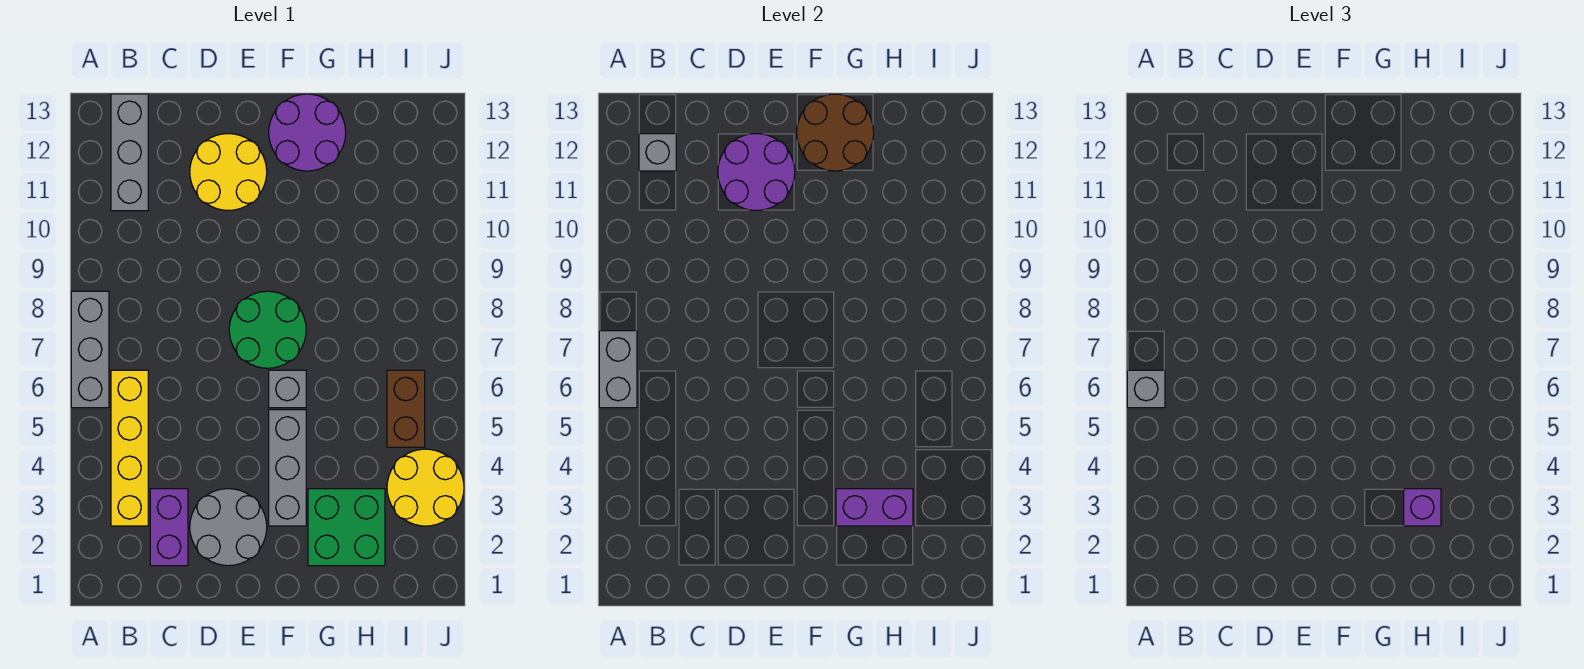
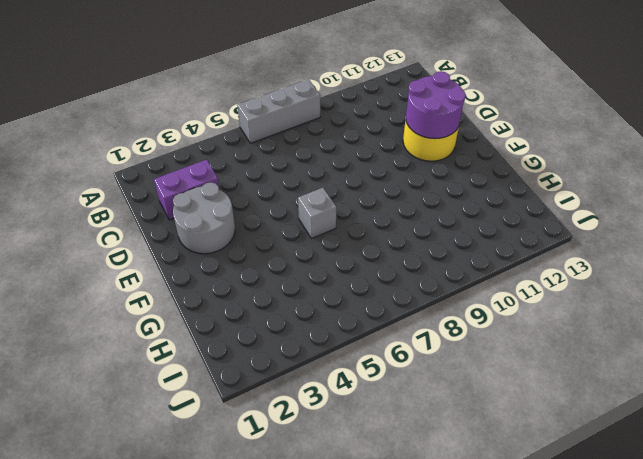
none -> yellow brick B3:B6 level 1
none -> grey brick B11:B13 level 1
none -> green round brick E7:F8 level 1

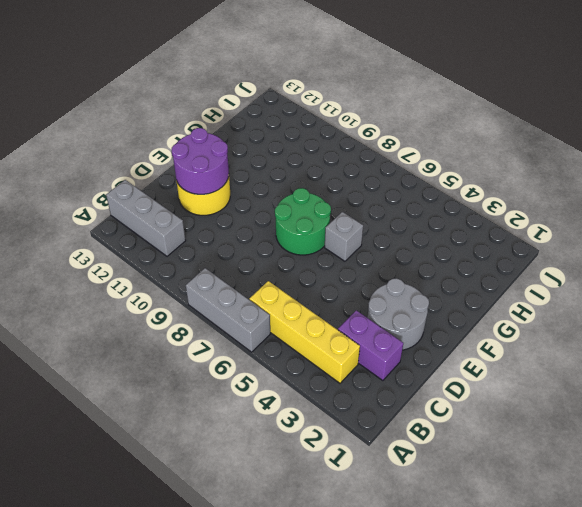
none -> grey brick F3:F5 level 1
none -> purple round brick F12:G13 level 1
none -> green brick G2:H3 level 1

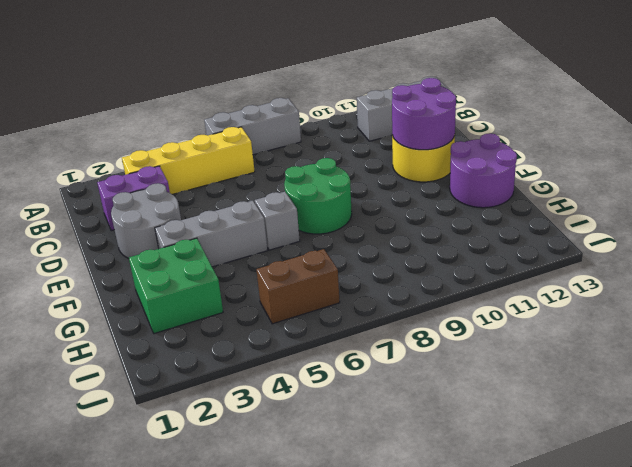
none -> yellow round brick I3:J4 level 1
none -> grey brick A6:A7 level 2
none -> grey brick B12 level 2

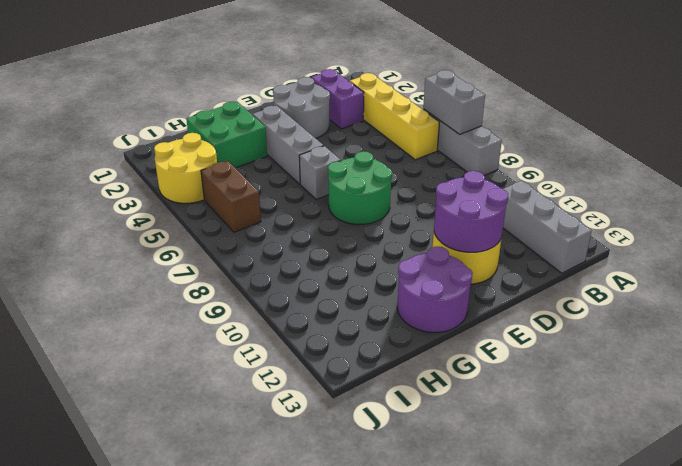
none -> grey brick B12 level 2
none -> brown round brick F12:G13 level 2
none -> purple brick G3:H3 level 2

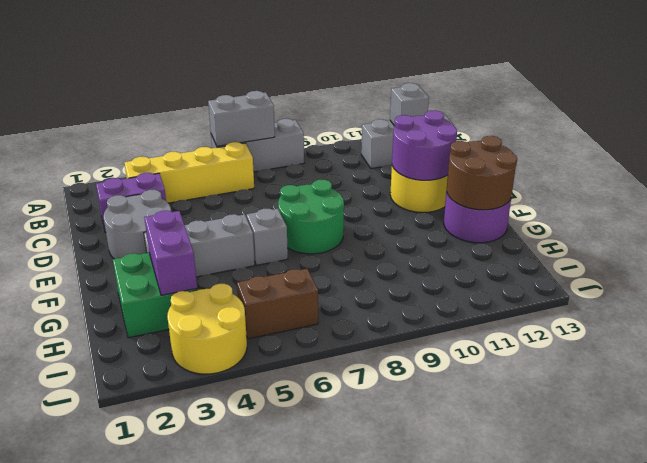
none -> grey brick A6 level 3
none -> purple brick H3 level 3

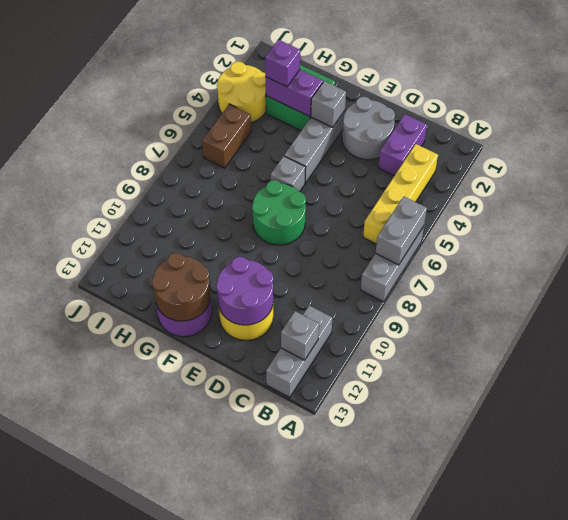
grey brick F3 level 2 -> grey brick A6 level 3

